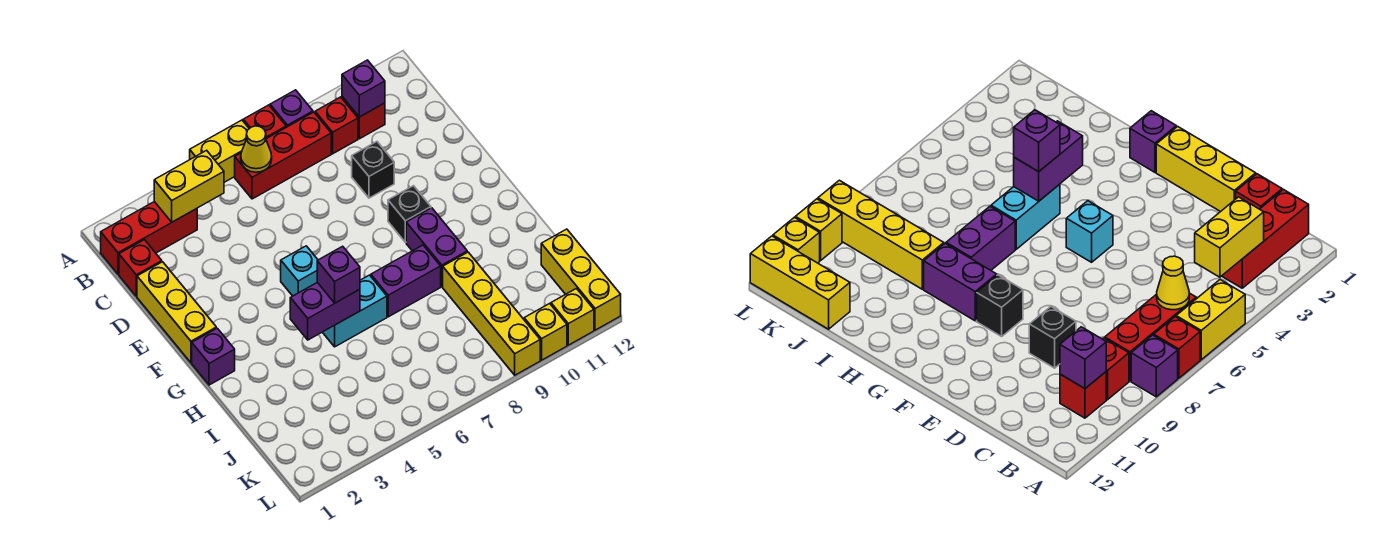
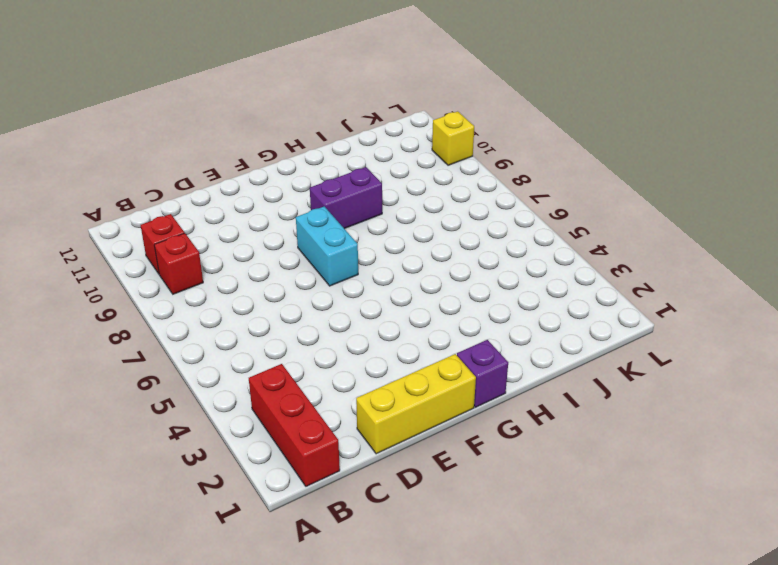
cyan brick F7:F8 level 1 -> cyan brick H5:H6 level 1
none -> yellow brick A5:A6 level 1
none -> red brick A7 level 1
none -> purple brick A8 level 1

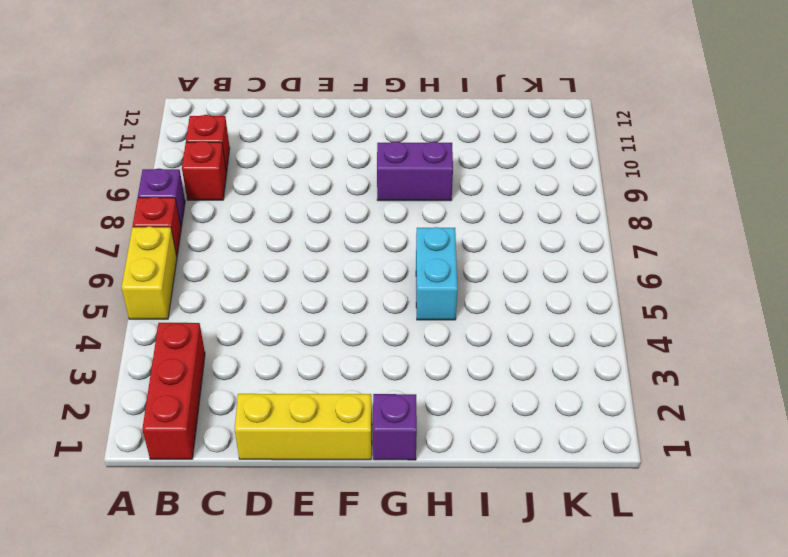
none -> red brick B6:B8 level 1
none -> red brick C1 level 1
none -> black brick D9 level 1

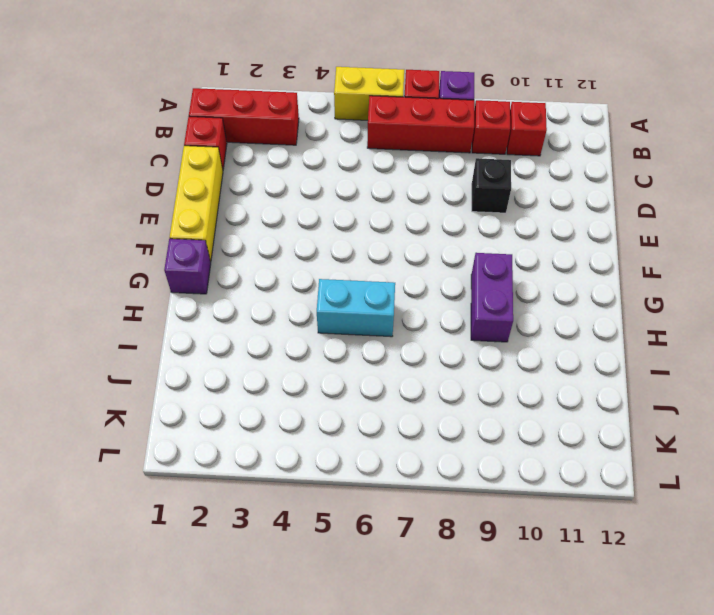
none -> cyan brick F5 level 1
none -> black brick F9 level 1
none -> purple brick H7:H8 level 1

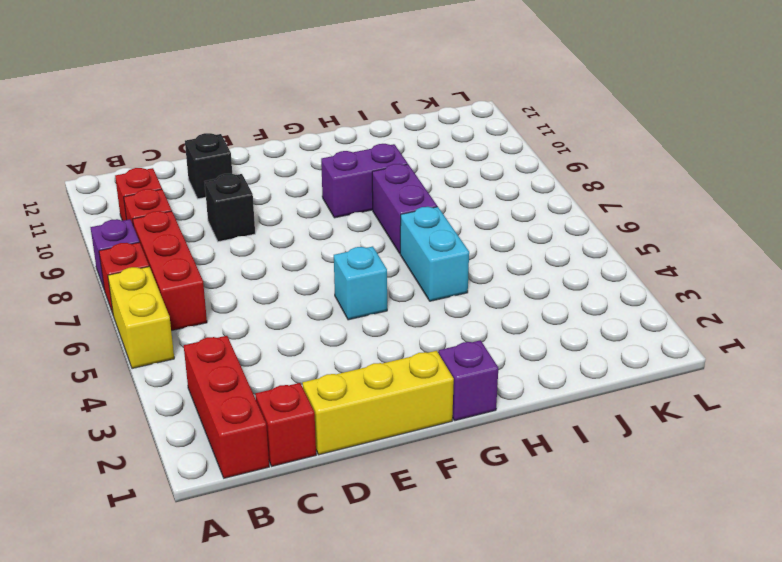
black brick D11 level 1 -> black brick F9 level 1
none -> yellow brick I9:L9 level 1
none -> yellow brick J12:L12 level 1
none -> yellow brick L10 level 1

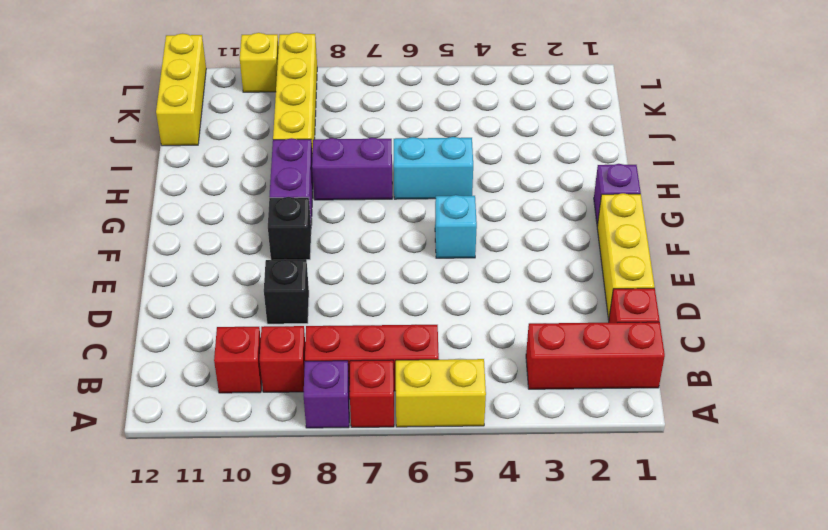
none -> yellow brick L11 level 1
none -> yellow brick B3:B4 level 2
none -> yellow cone B6 level 2

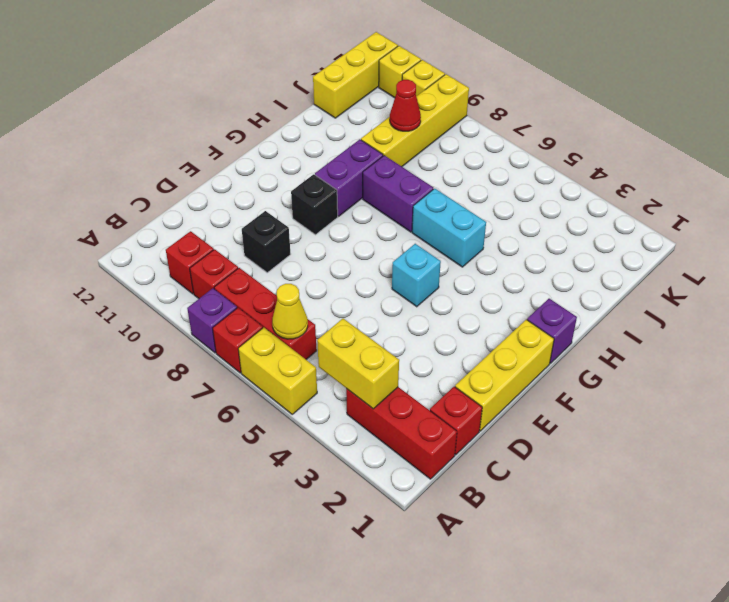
red cone J9 level 2 -> none
none -> purple brick B10 level 2
none -> purple brick H4:H5 level 2
none -> purple brick H5 level 3

